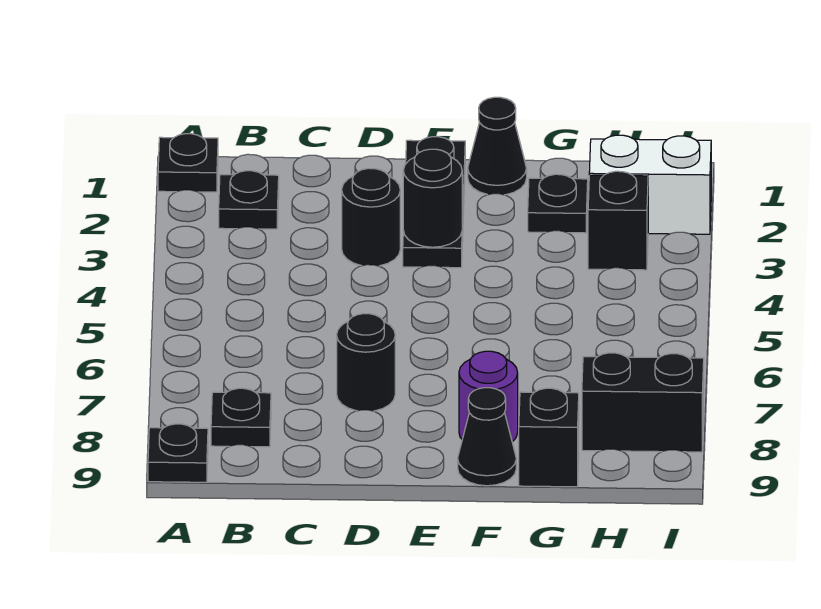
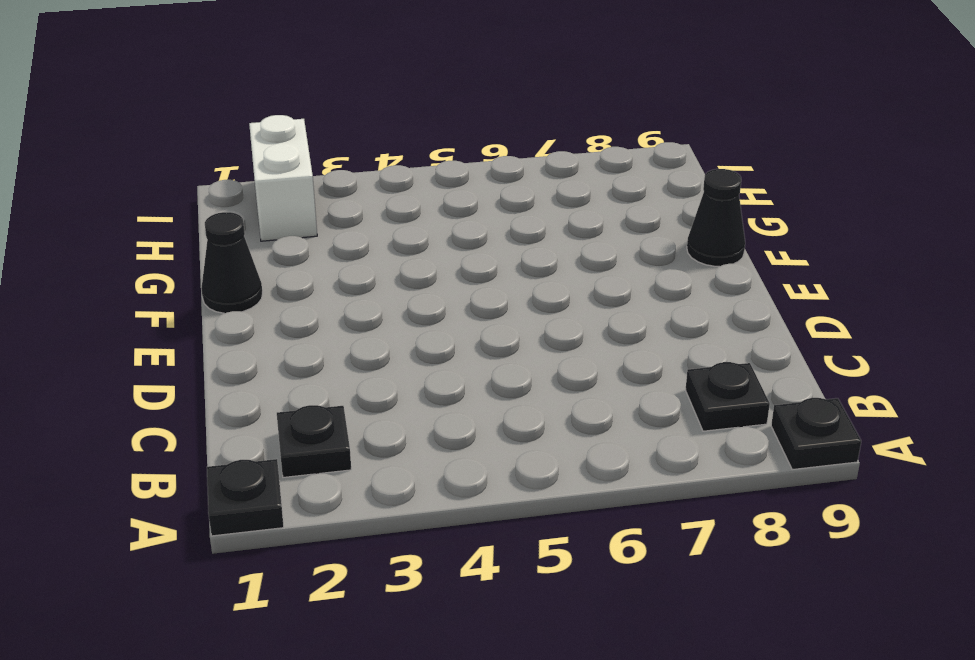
none -> black round brick D3 level 1
none -> black round brick D7 level 1
none -> black plate E1:E3 level 1

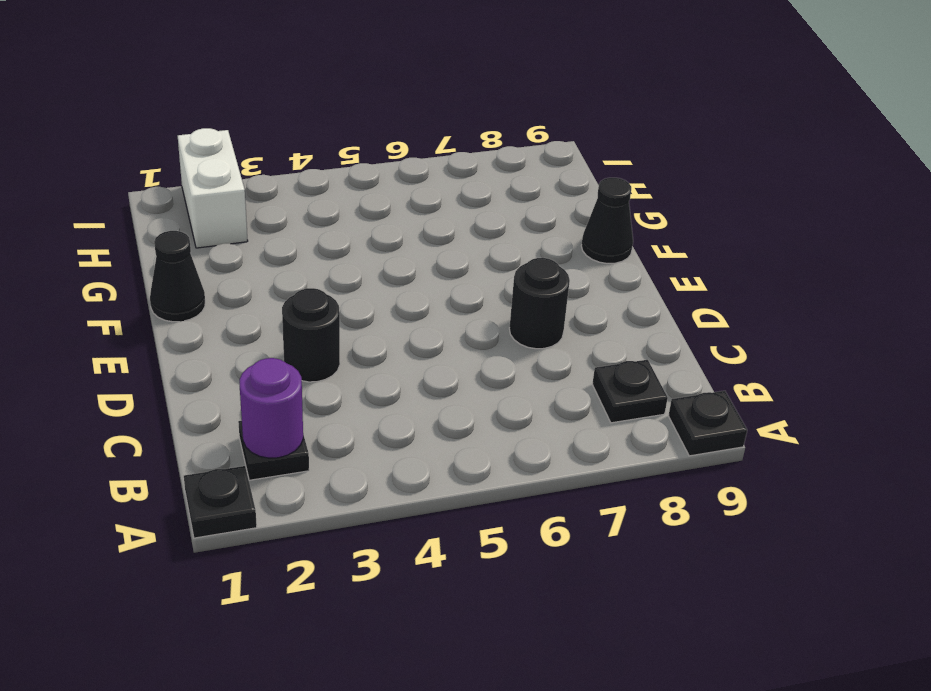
purple round brick B2 level 2 -> purple round brick F8 level 1
none -> black plate E1:E3 level 1
none -> black plate G2 level 1
none -> black brick G9 level 1

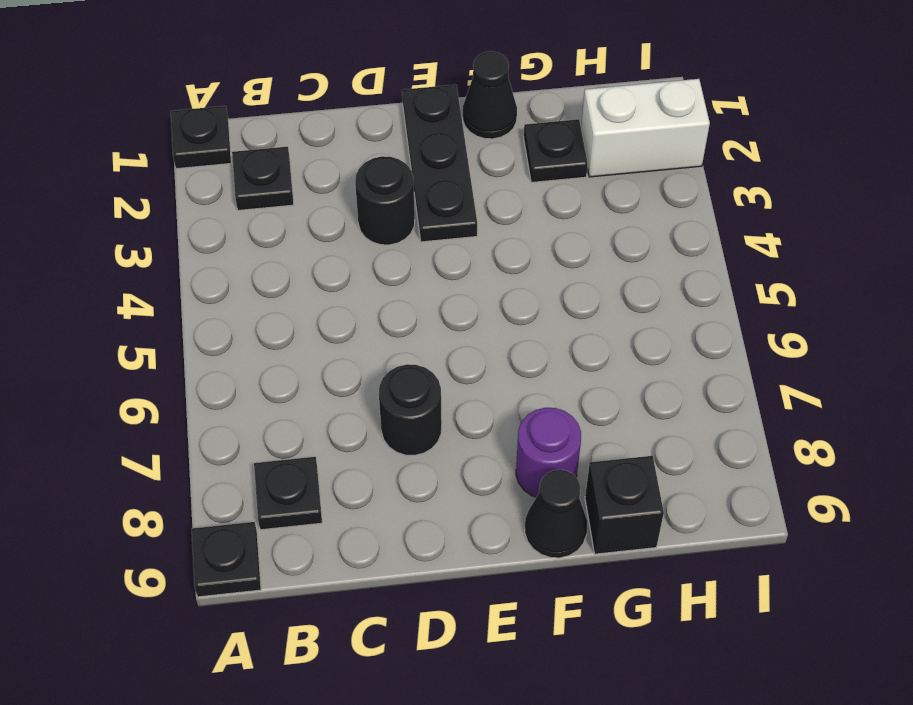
none -> black brick H3 level 1
none -> black brick H8:I8 level 1
none -> black round brick E3 level 2

